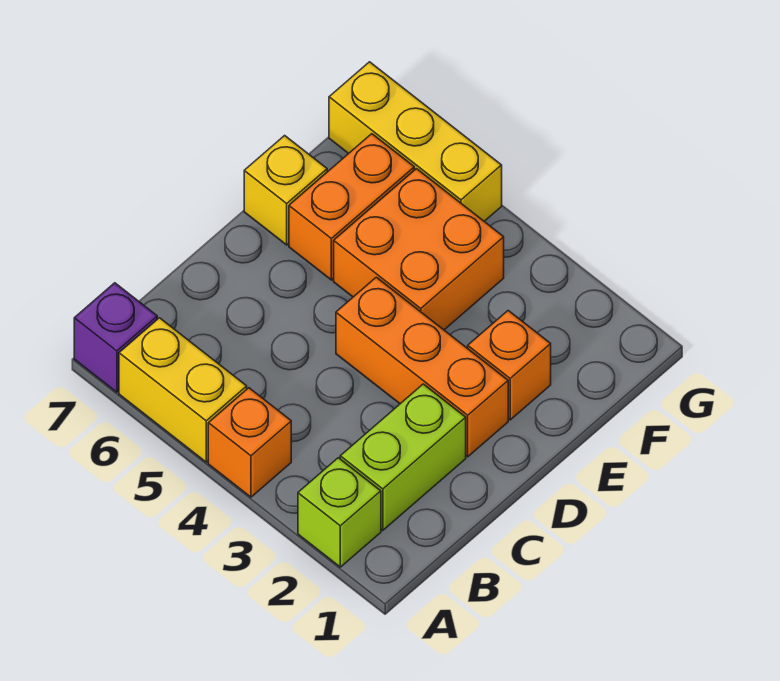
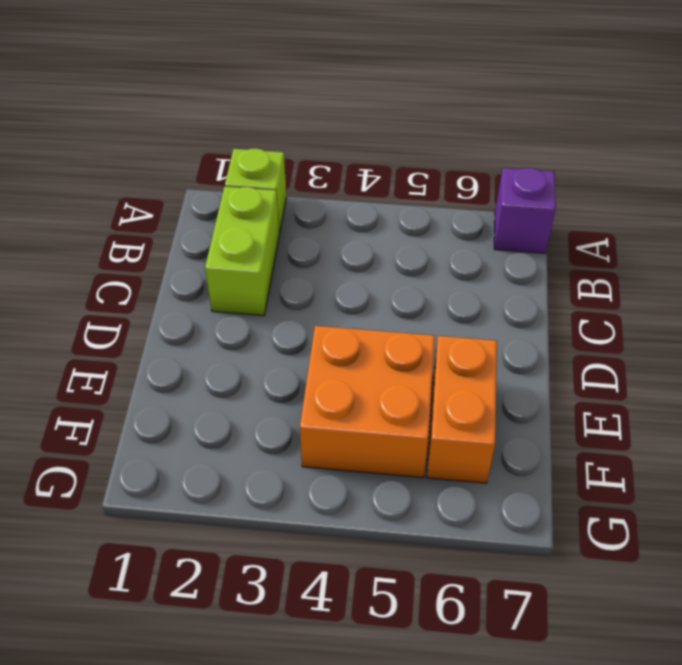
none -> orange brick A4 level 1
none -> yellow brick A5:A6 level 1

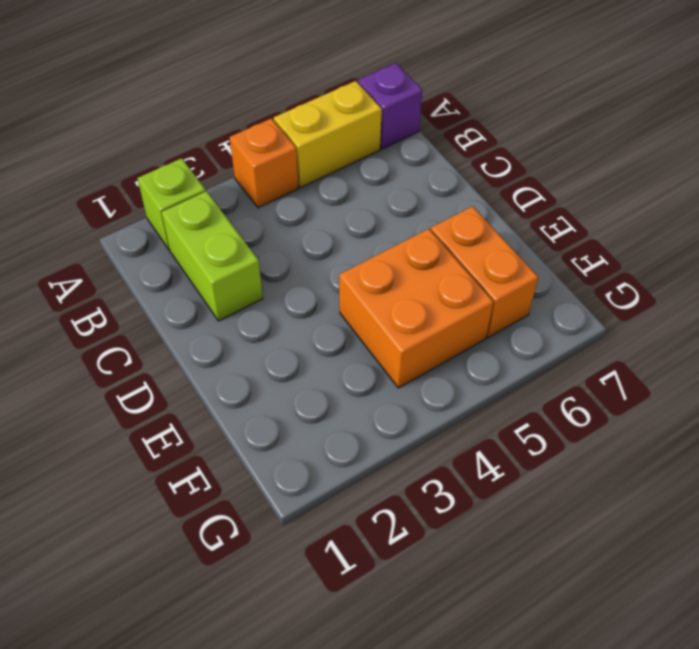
none -> orange brick D2:D4 level 1
none -> orange brick E2 level 1

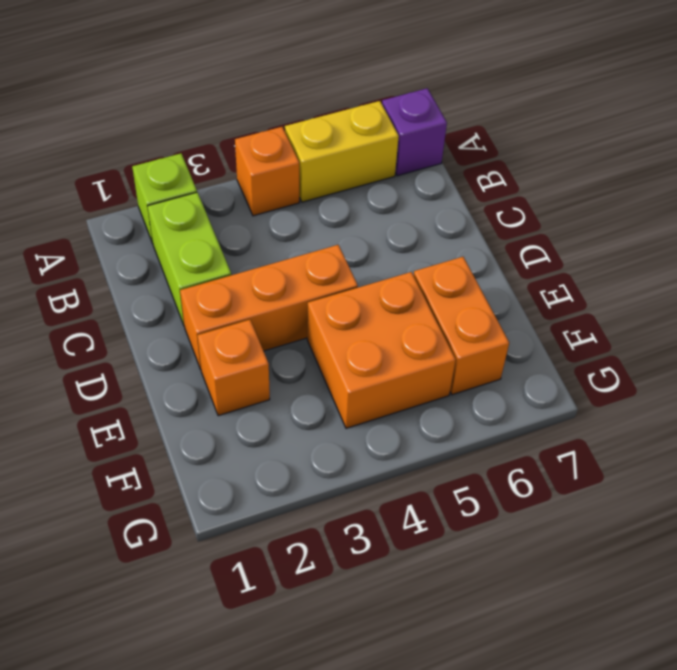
none -> yellow brick E7 level 1
none -> yellow brick G5:G7 level 1

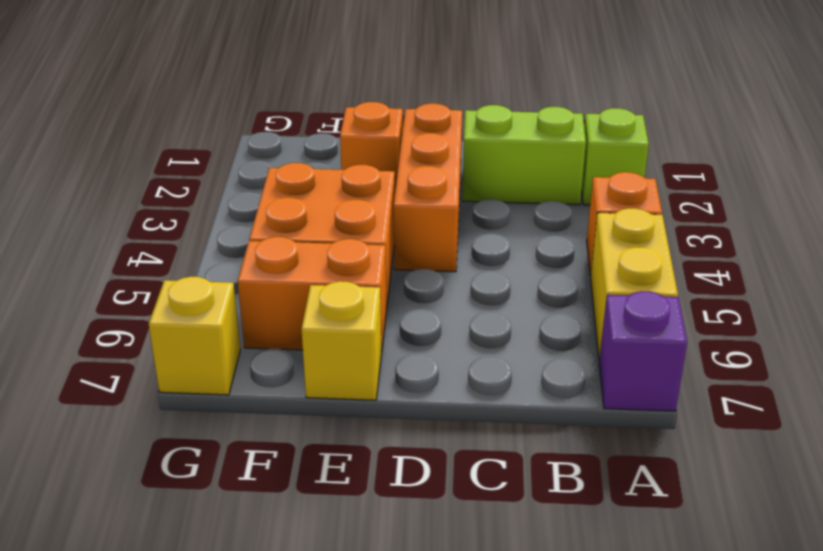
yellow brick G7 level 1 -> yellow brick G5:G7 level 1

